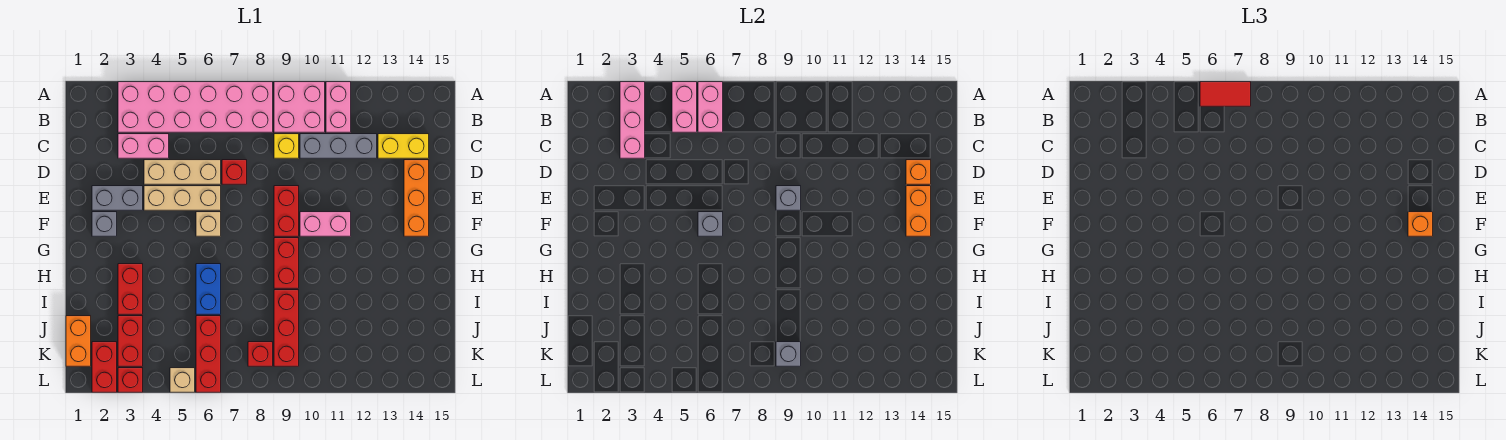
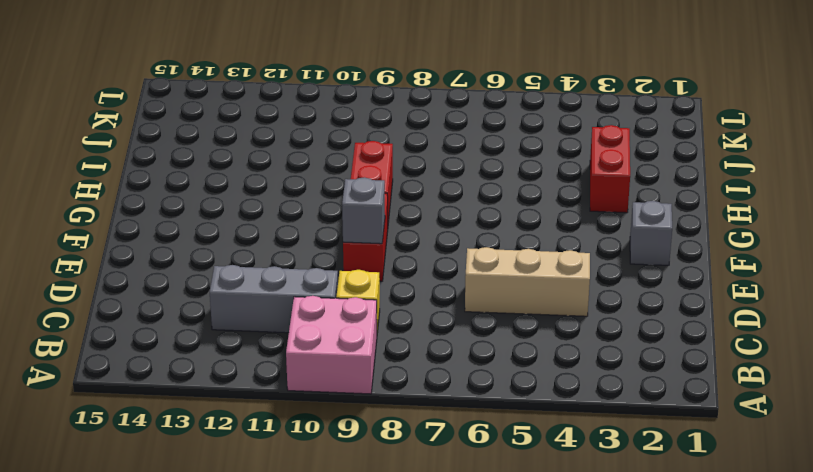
none -> pink brick A3:B8 level 1
none -> pink brick A11:B11 level 1
none -> pink brick C3:C4 level 1
none -> yellow brick C13:C14 level 1

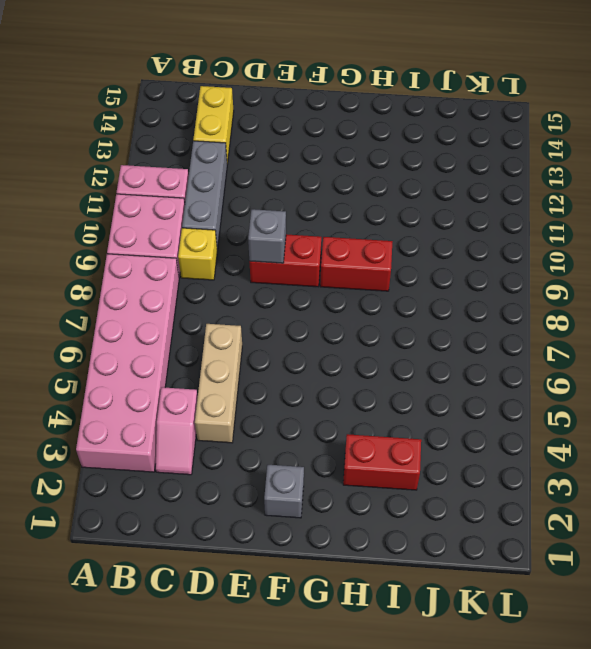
pink slope C3:C4 level 1 top 4 -> pink brick C3:C4 level 1
none -> red brick D7 level 1
none -> orange brick D14:F14 level 1
none -> grey brick E2:E3 level 1
none -> tan brick E4:E6 level 1

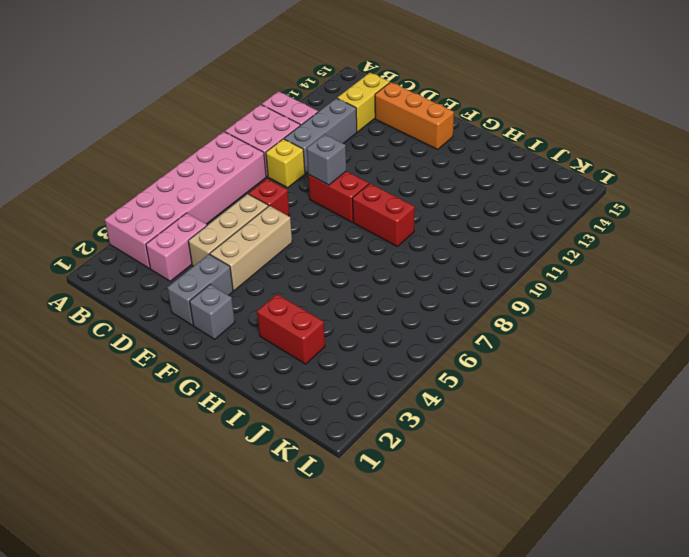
none -> tan brick F6 level 1
none -> pink brick F10:F11 level 1
none -> blue brick H6:I6 level 1
none -> red brick I9:K9 level 1

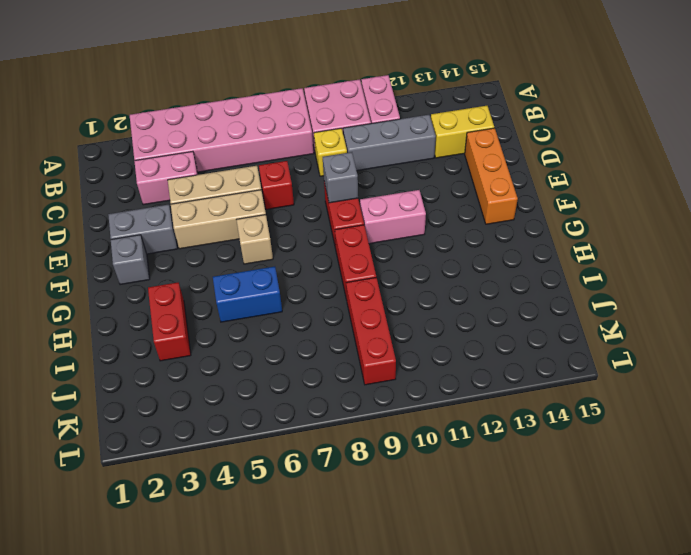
blue brick H5:H6 level 1 -> blue brick H6:I6 level 1
none -> orange brick J1:K1 level 1
none -> red brick J3:K3 level 1
none -> red brick J6:L6 level 1
none -> red brick K2:L2 level 1

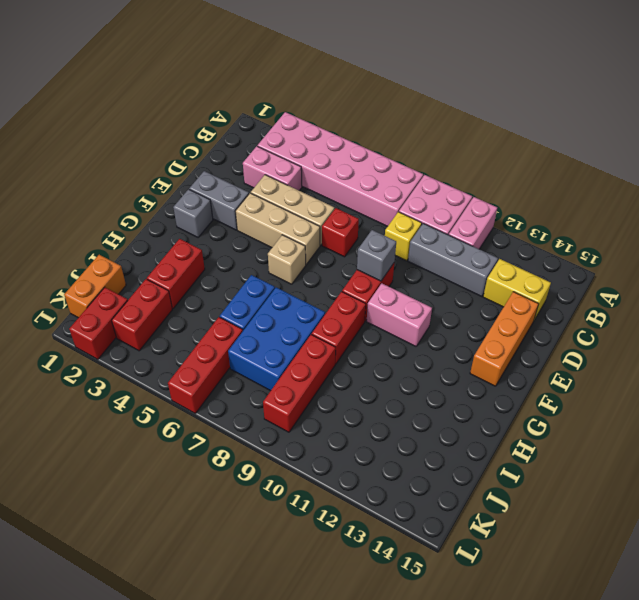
blue brick H7:J8 level 1 -> none
none -> red brick K8 level 1
none -> red brick L3 level 1
none -> tan brick L5 level 1
none -> pink brick A3:C3 level 2

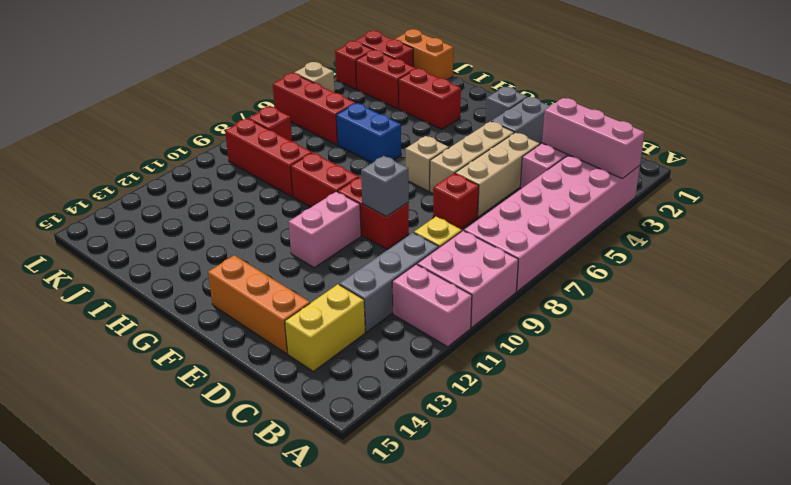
none -> pink brick A5:B5 level 2
none -> pink brick A6:B6 level 2
none -> orange brick D14 level 2
none -> orange brick E14:F14 level 2

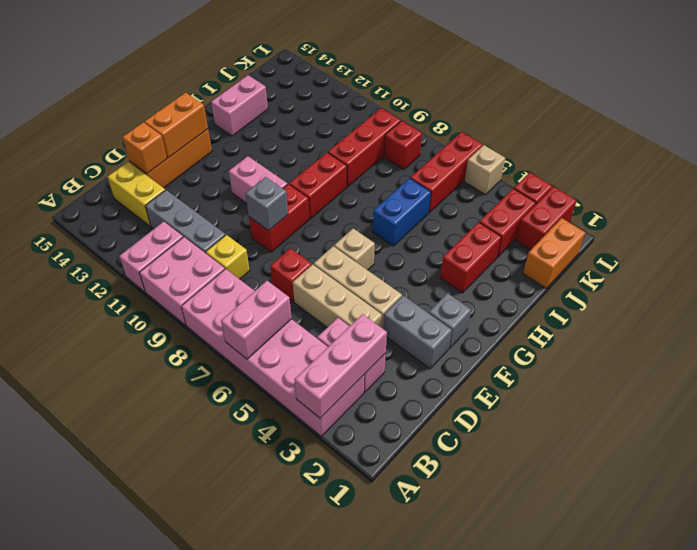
pink brick H14:I14 level 1 -> pink brick A5:B5 level 2
none -> grey brick F6 level 2
none -> grey brick K9 level 2
none -> red tile A6:A7 level 3
none -> orange brick F14 level 3

